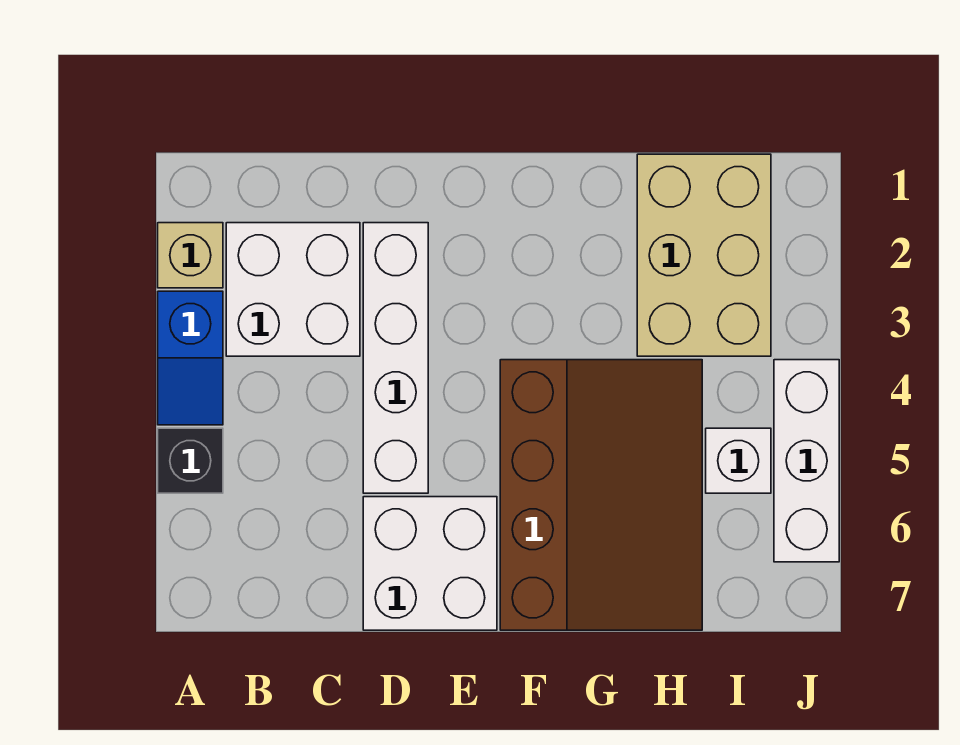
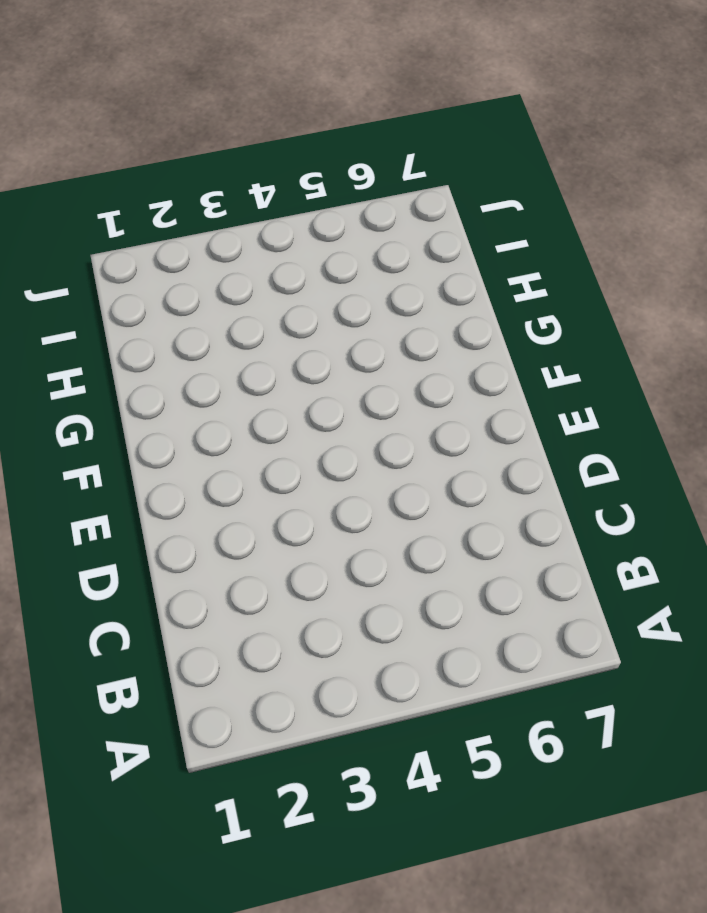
none -> tan brick A2 level 1
none -> blue slope A3:A4 level 1 top 3

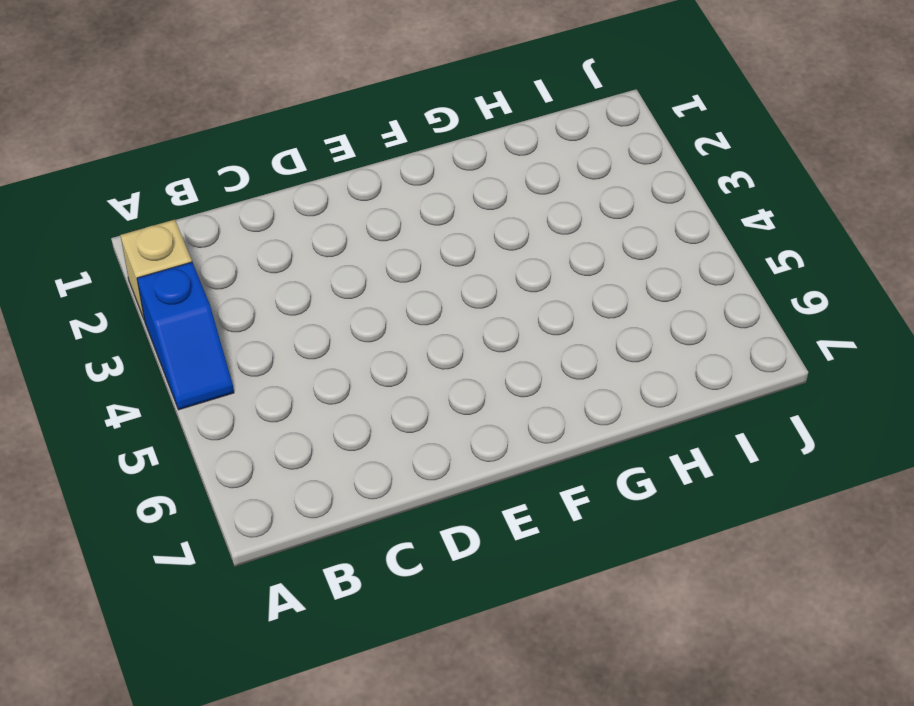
none -> black brick A5 level 1
none -> white brick B2:C3 level 1

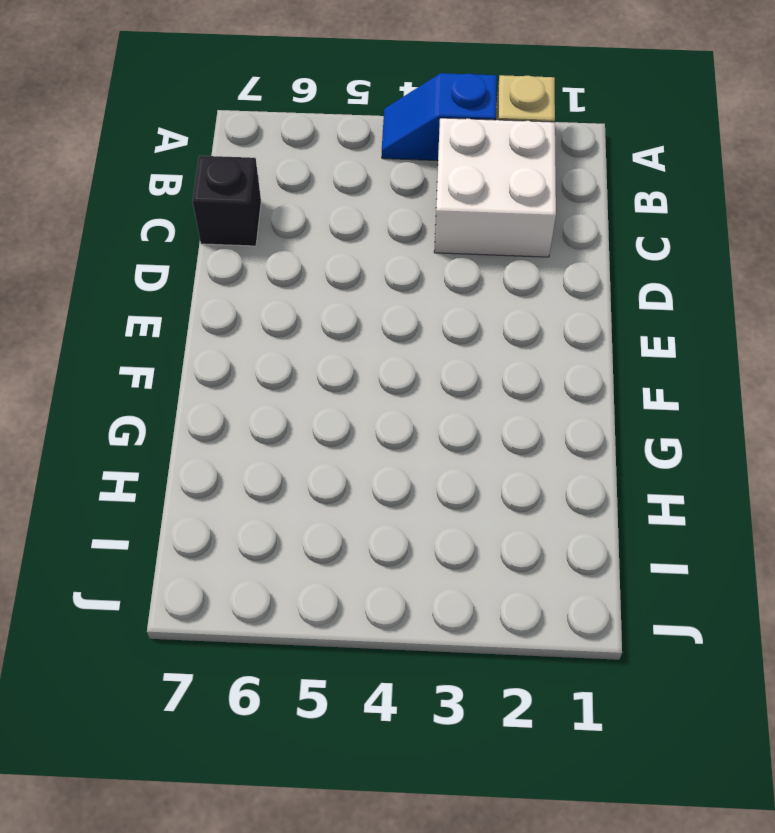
black brick C7 level 1 -> black brick A5 level 1
none -> white brick D2:D5 level 1
none -> white brick D6:E7 level 1

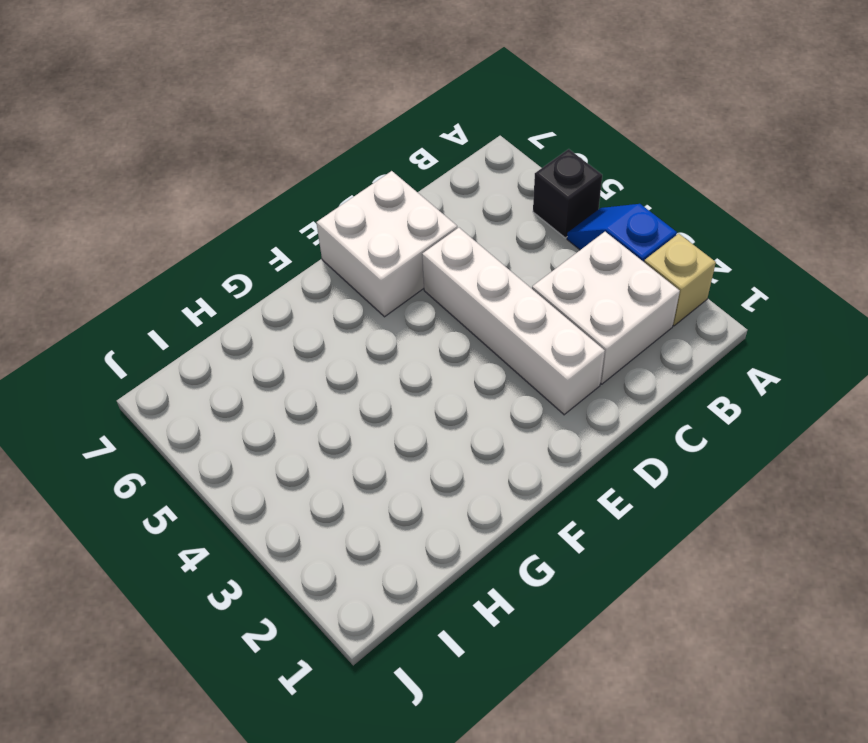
none -> brown slope F4:H7 level 1 top F
none -> tan brick H1:I3 level 1

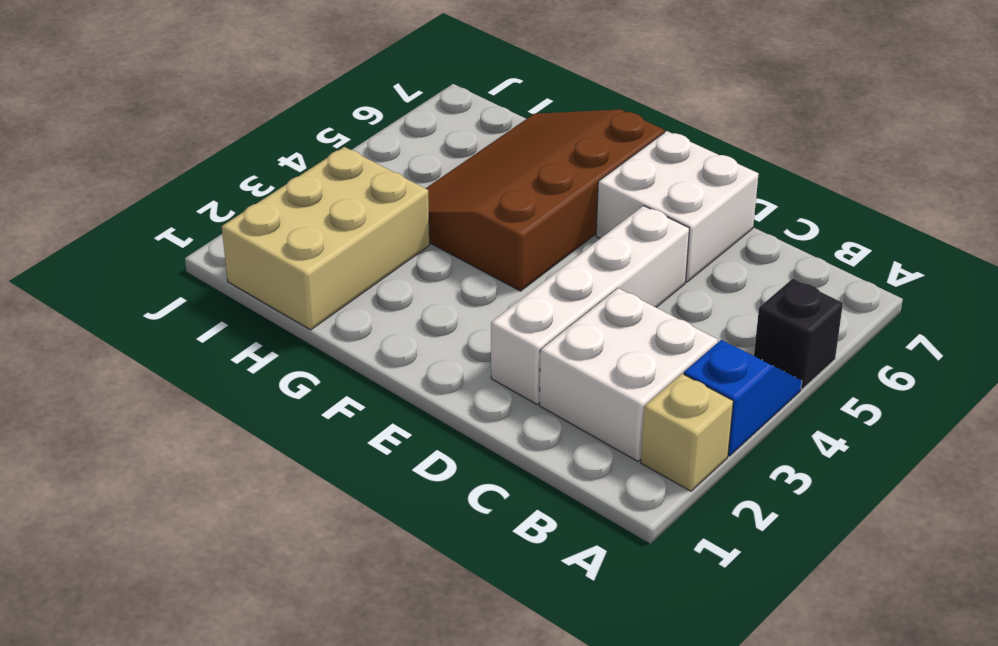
none -> white brick I5 level 1
none -> white brick J4:J6 level 1

